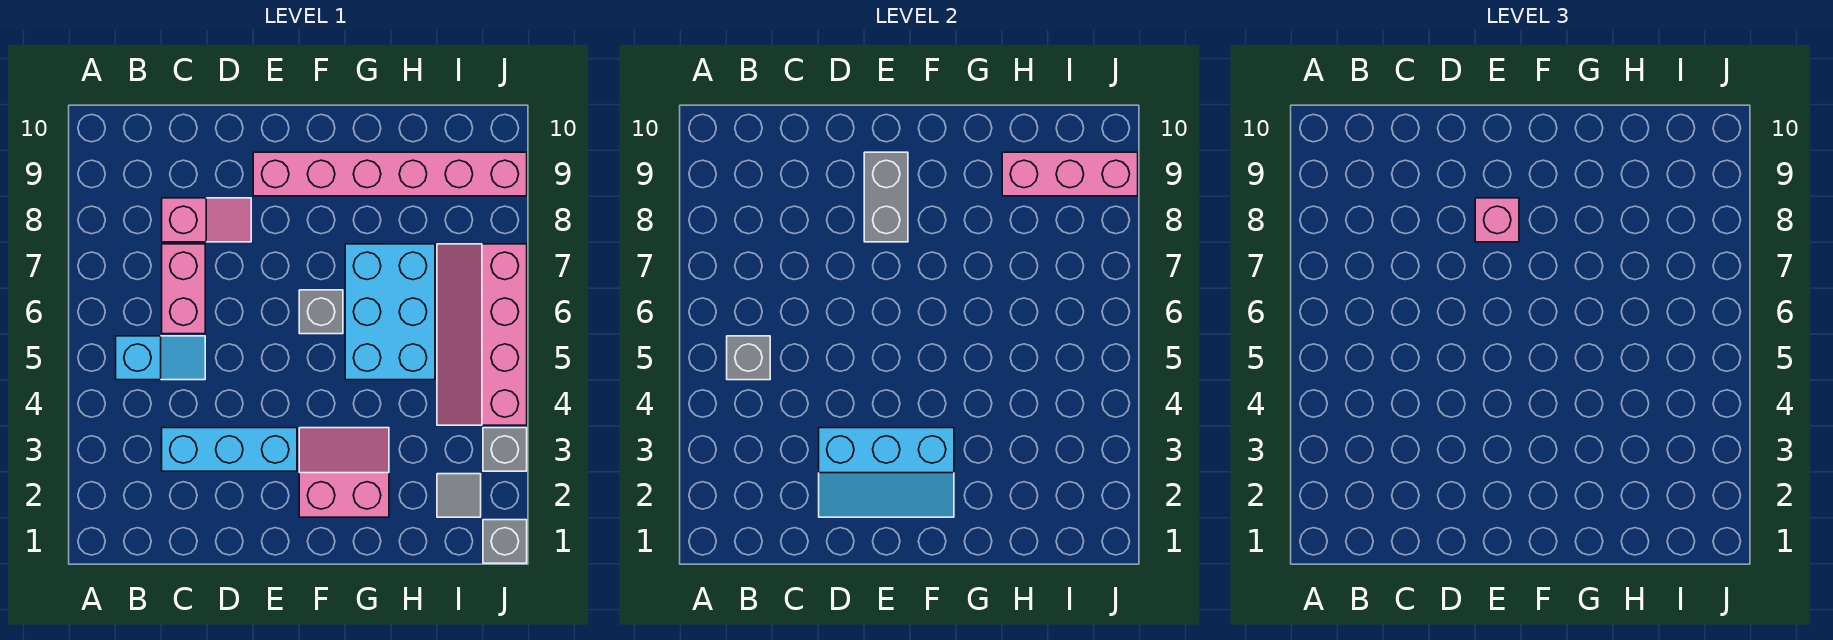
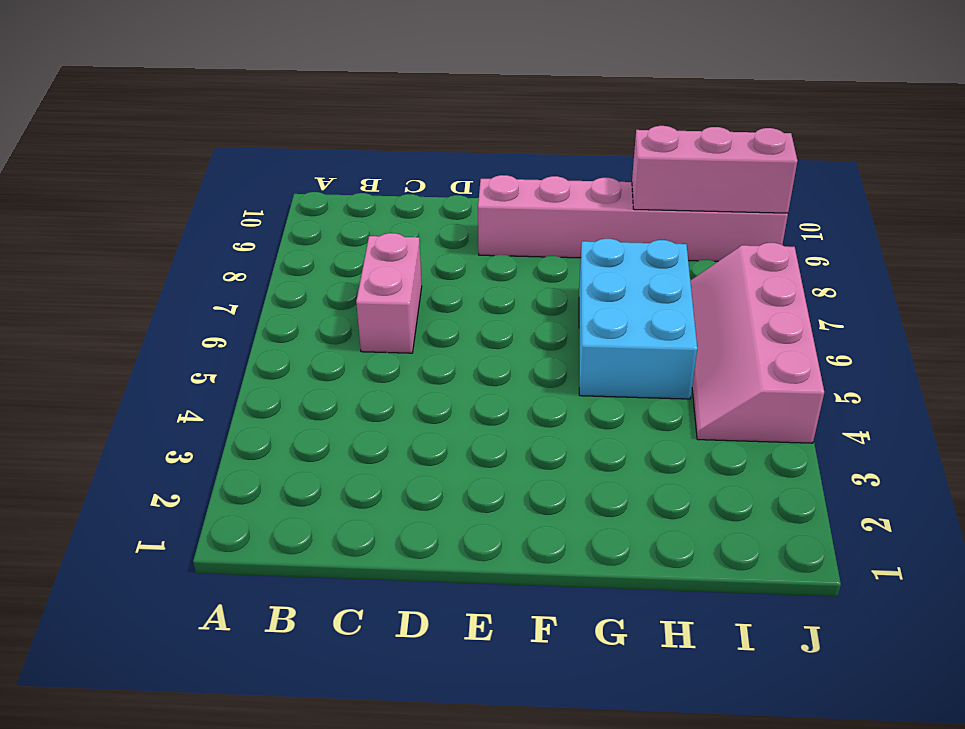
none -> cyan slope B5:C5 level 1 top B
none -> cyan brick C3:E3 level 1
none -> pink slope C8:D8 level 1 top C

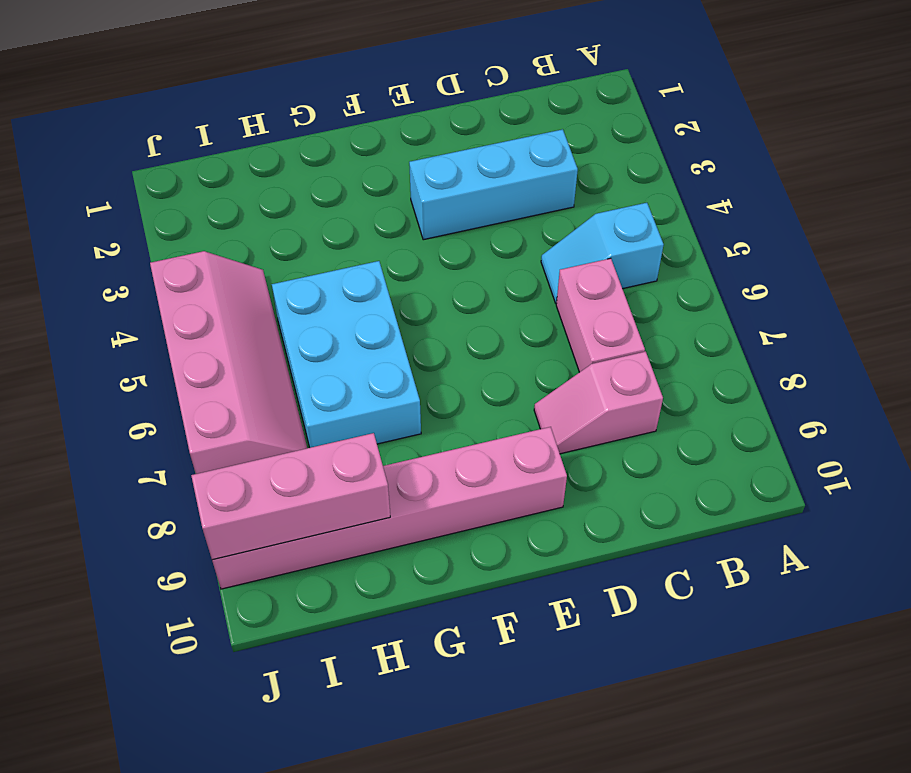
none -> pink slope F2:G3 level 1 top 2
none -> grey brick F6 level 1
none -> grey tile I2 level 1

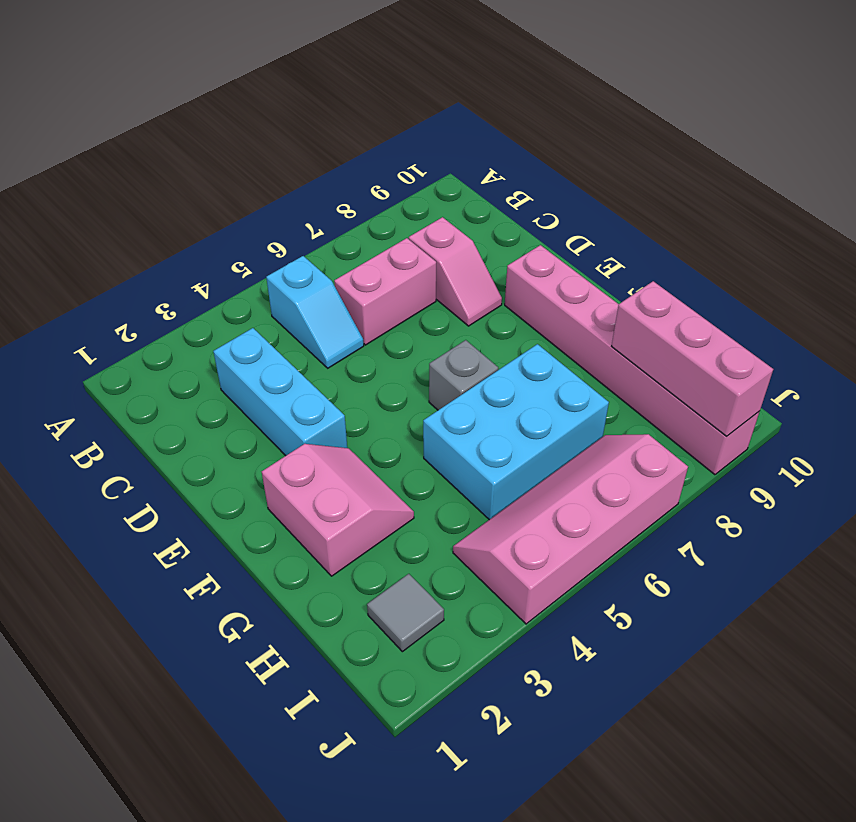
none -> grey brick J1 level 1
none -> grey brick J3 level 1
none -> grey brick B5 level 2

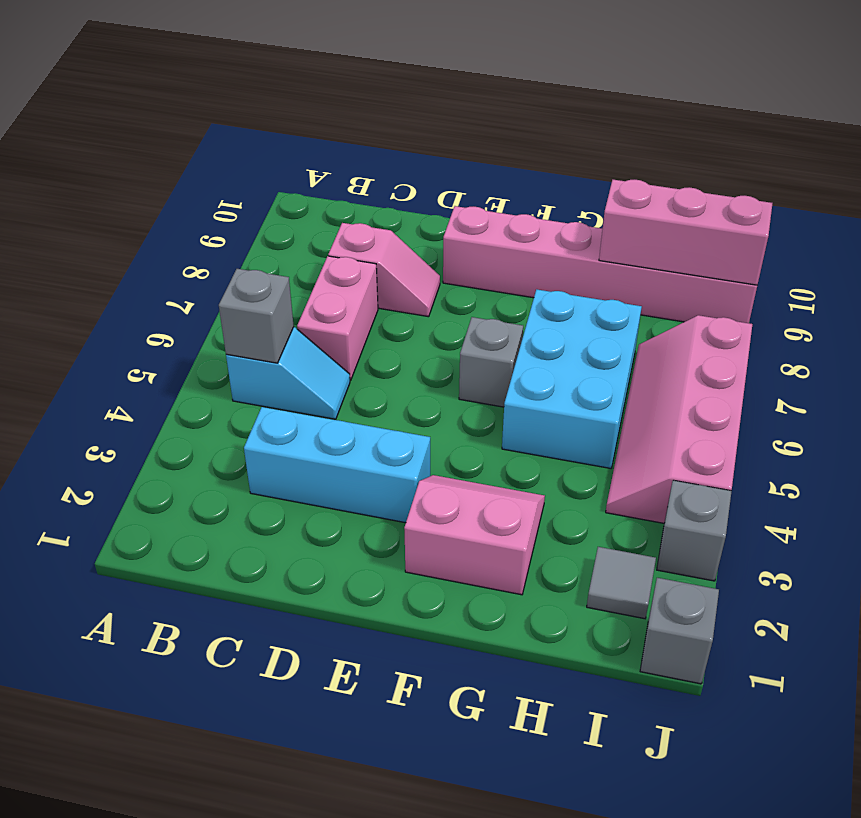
none -> cyan slope D2:F3 level 2 top 3
none -> grey brick E8:E9 level 2
none -> pink brick E8 level 3

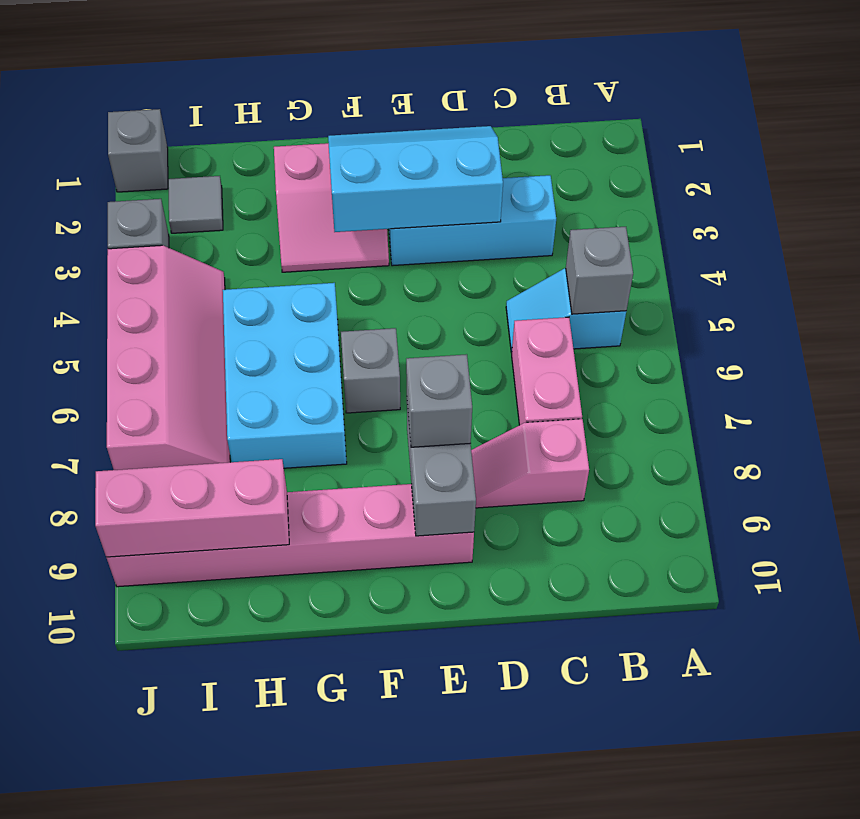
grey brick E8 level 3 -> pink brick E8 level 3

